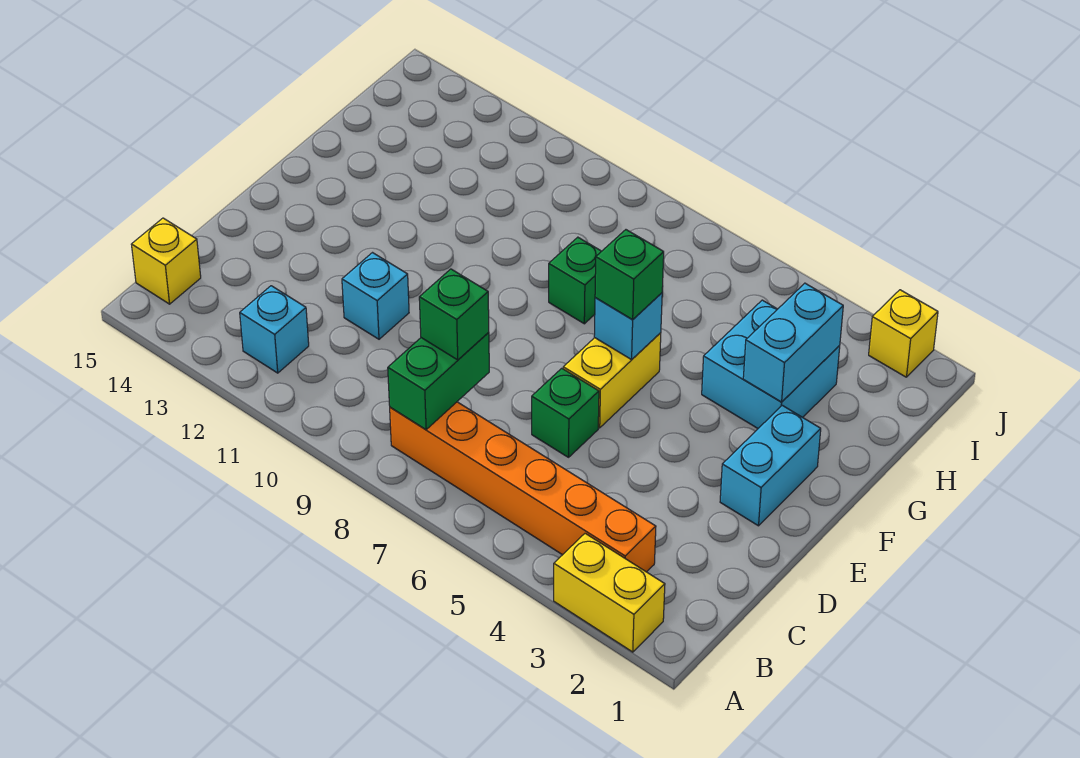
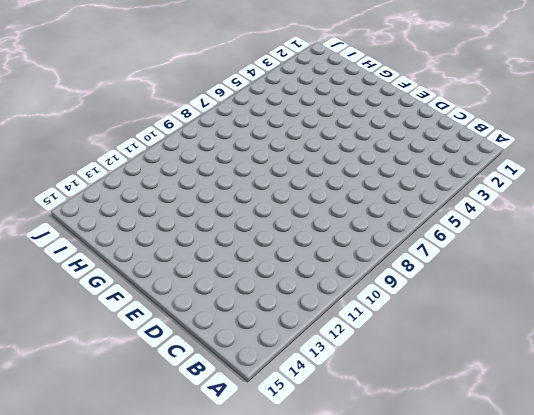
none -> yellow brick A2:A3 level 1
none -> orange brick B3:B8 level 1
none -> cyan brick B12 level 1

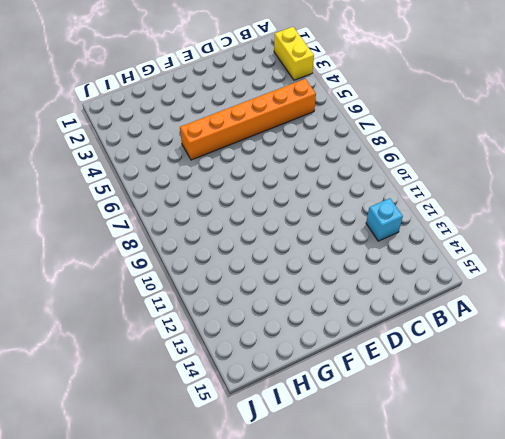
orange brick B5:G5 level 1 -> orange brick B3:B8 level 1
none -> yellow brick B15 level 1
none -> green brick D6 level 1
none -> cyan brick D11 level 1

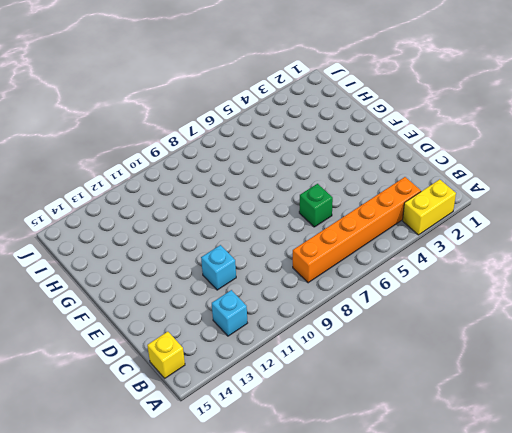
none -> cyan brick E2:F2 level 1
none -> yellow brick E6:F6 level 1
none -> cyan brick G3:H4 level 1

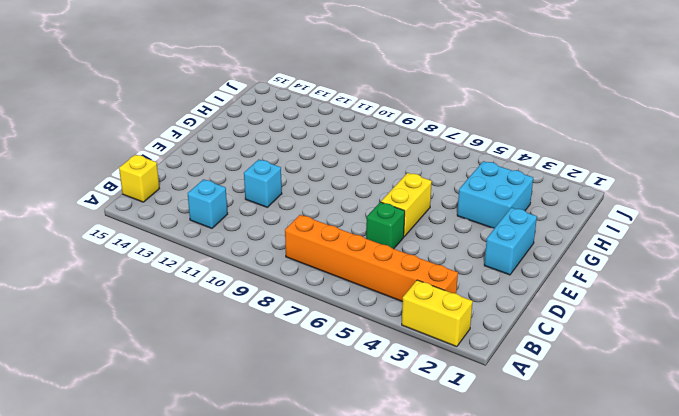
none -> green brick G8 level 1
none -> yellow brick J2 level 1
none -> green brick B8:C8 level 2

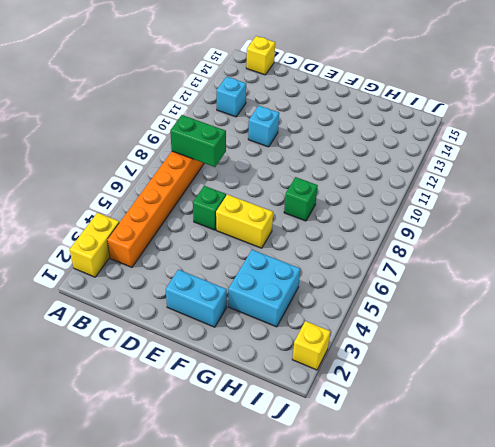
none -> cyan brick F6 level 2
none -> cyan brick G3:H3 level 2
none -> green brick C8 level 3

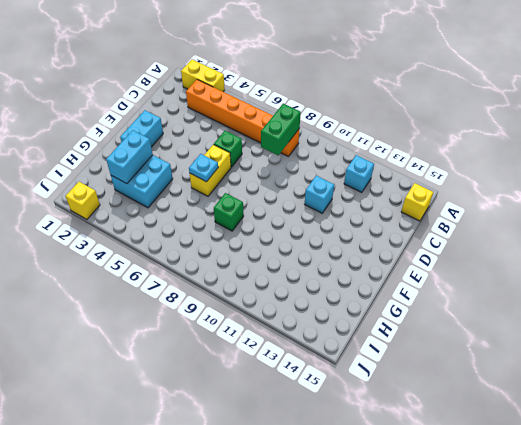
cyan plate F6 level 2 -> cyan brick F6 level 2
none -> green brick C8 level 3
none -> green brick F6 level 3

